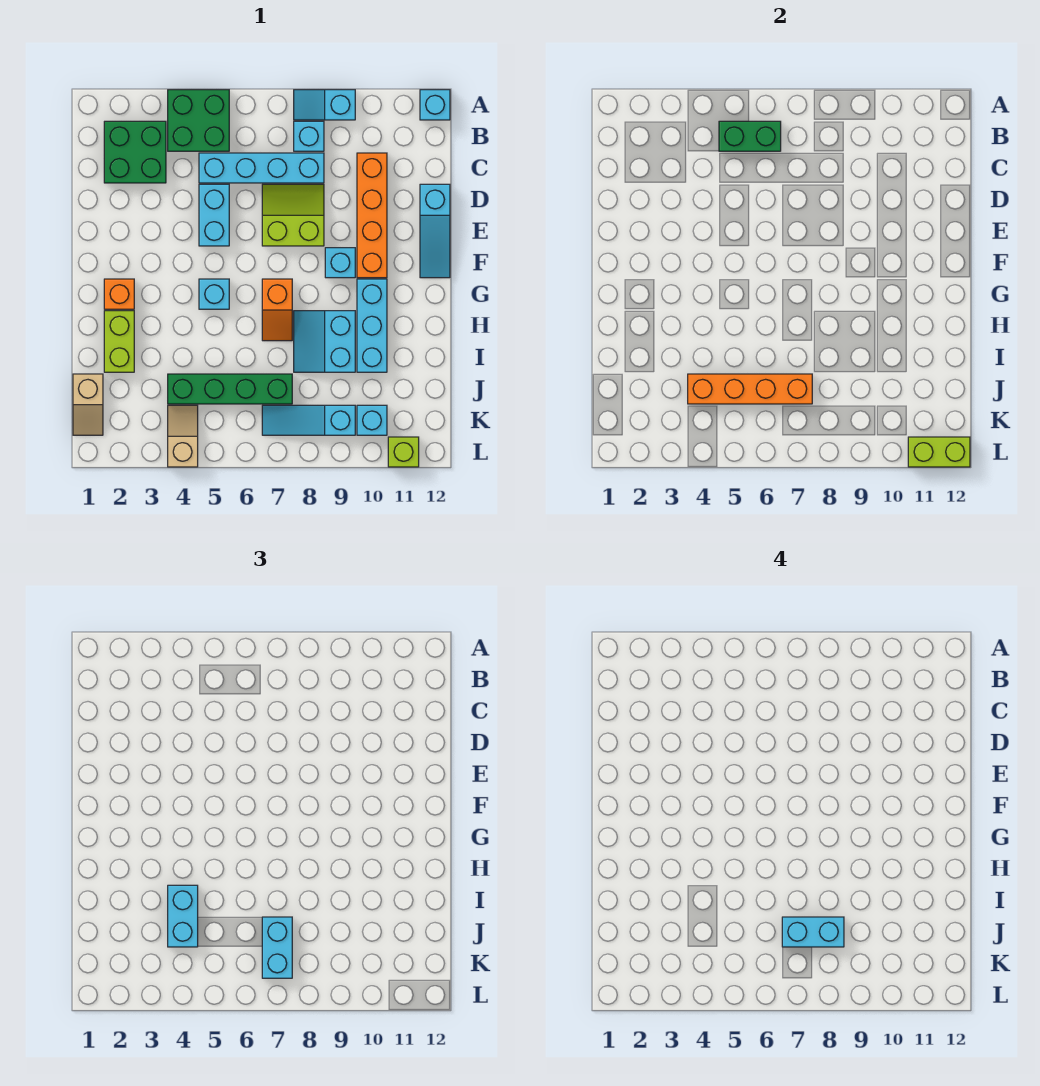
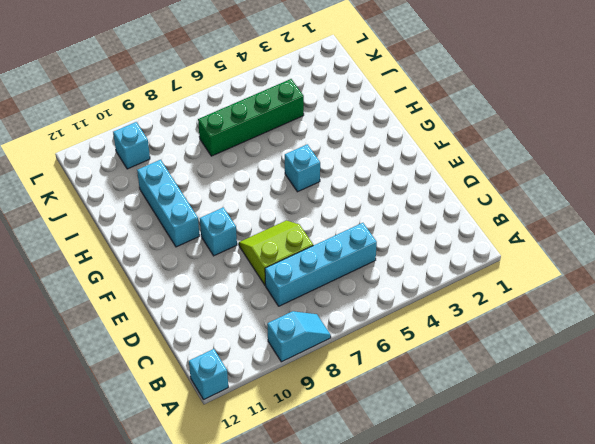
lime slope D7:E8 level 1 top D -> lime slope D7:E8 level 1 top E
none -> green brick A4:B5 level 1
none -> green brick B2:C3 level 1
none -> cyan brick B8 level 1

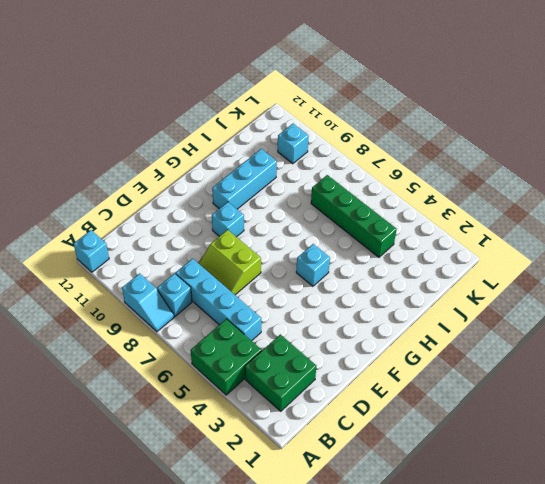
none -> orange brick C10:F10 level 1
none -> cyan brick D5:E5 level 1
none -> cyan slope D12:F12 level 1 top D

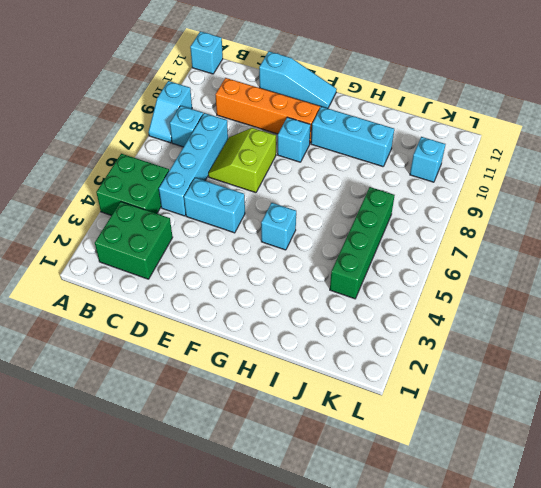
none -> orange brick G2 level 1
none -> orange slope G7:H7 level 1 top G
none -> lime brick H2:I2 level 1

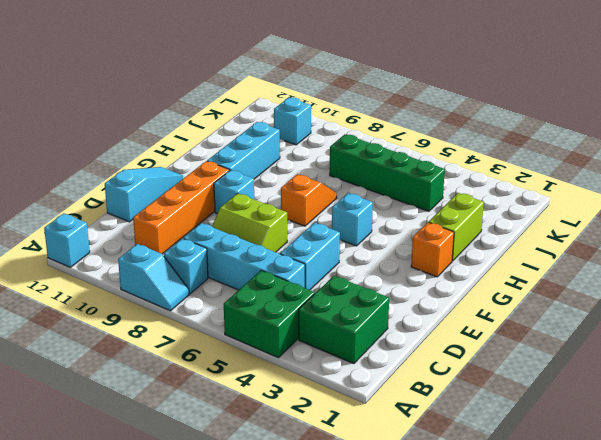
none -> cyan slope H8:I9 level 1 top 9
none -> tan slope J1:K1 level 1 top J
none -> tan slope K4:L4 level 1 top L

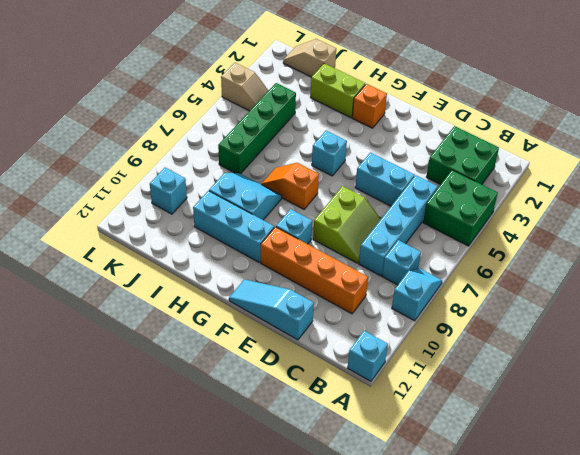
none -> cyan slope K7:K9 level 1 top 9
none -> lime brick L11 level 1
none -> green brick B5:B6 level 2

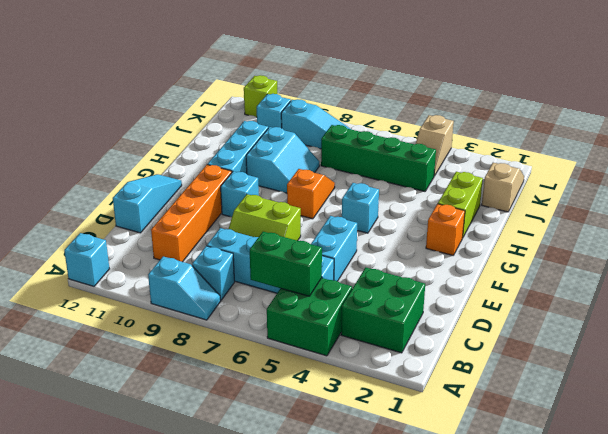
none -> orange brick J4:J7 level 2
none -> lime brick L11:L12 level 2
none -> cyan brick I4:J4 level 3

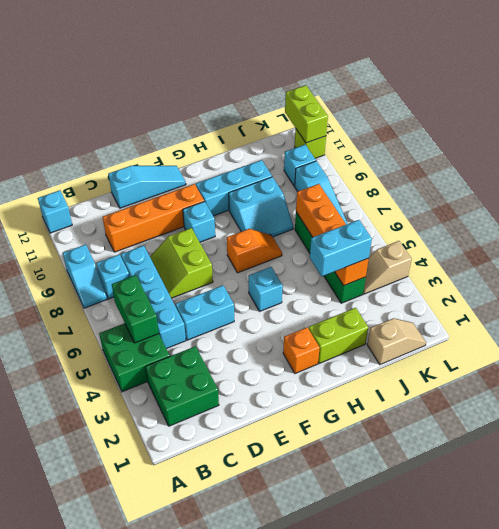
none -> cyan brick J7:K7 level 3
none -> cyan brick J7:J8 level 4

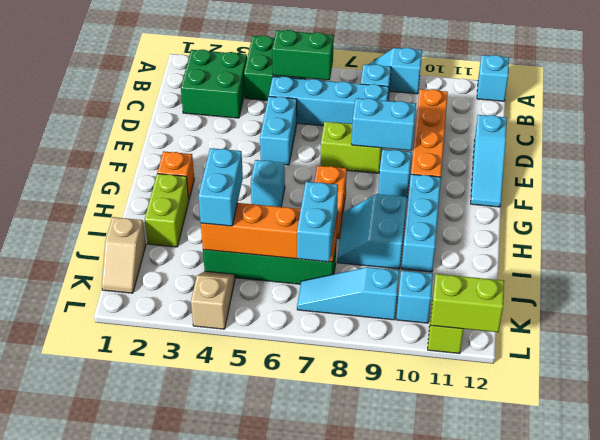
cyan brick E8:E9 level 2 -> cyan brick J7:J8 level 4

